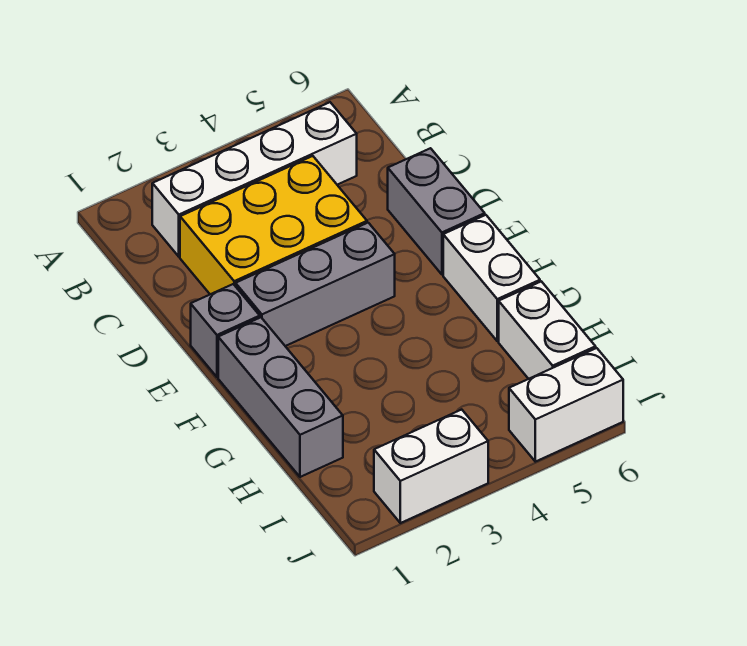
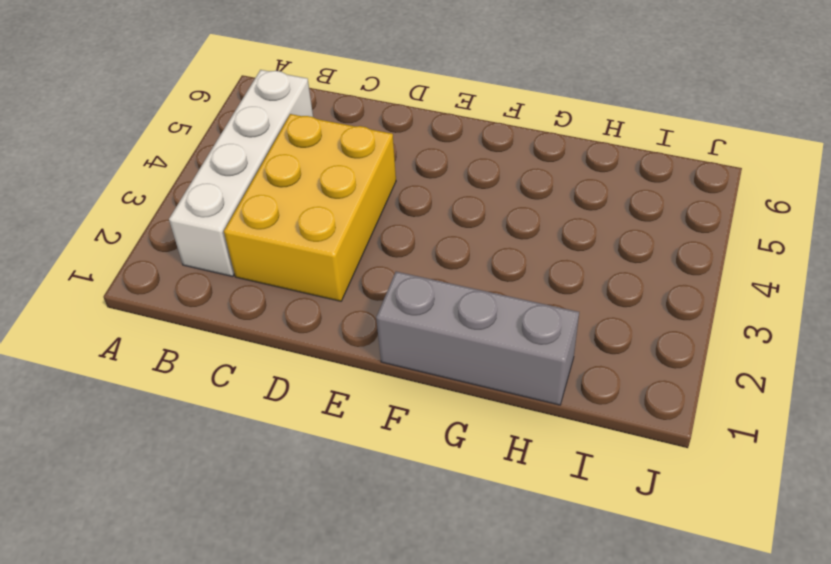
none -> grey brick D6:E6 level 1
none -> grey brick E1 level 1

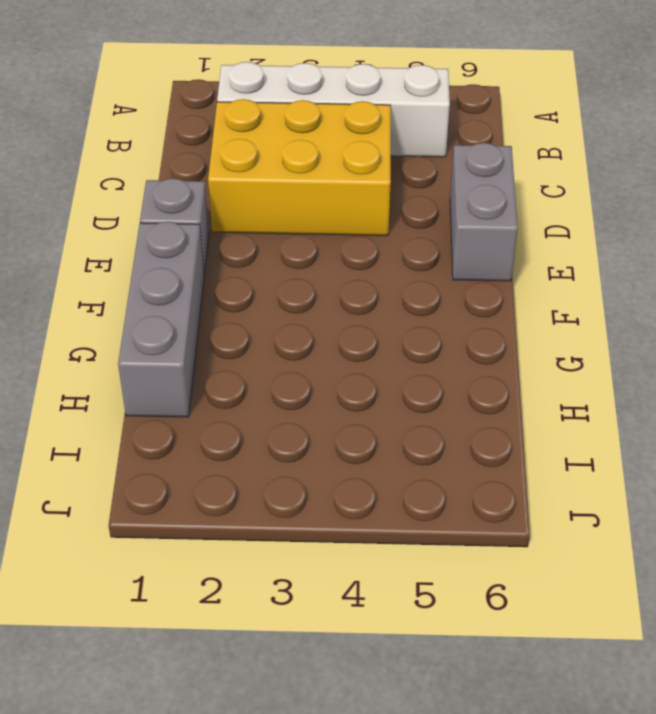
none -> grey brick E2:E4 level 1
none -> white brick F6:G6 level 1

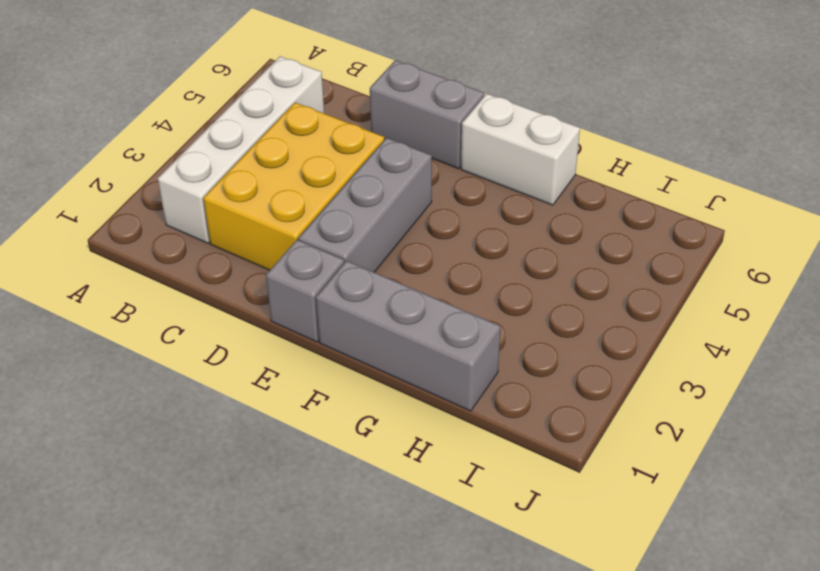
none -> white brick H6:I6 level 1
none -> white brick J2:J3 level 1

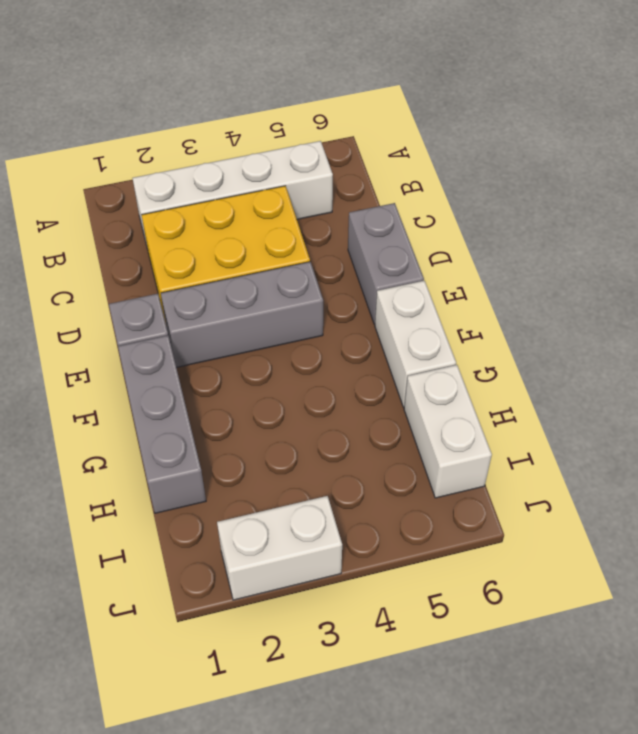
none -> white brick J5:J6 level 1

